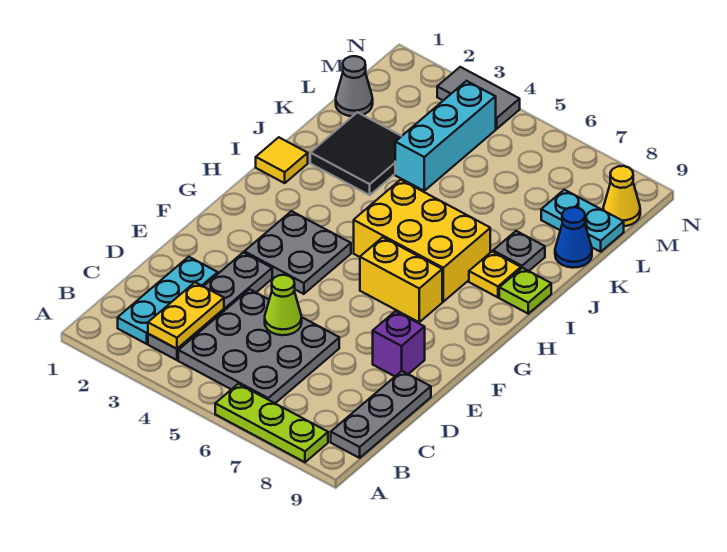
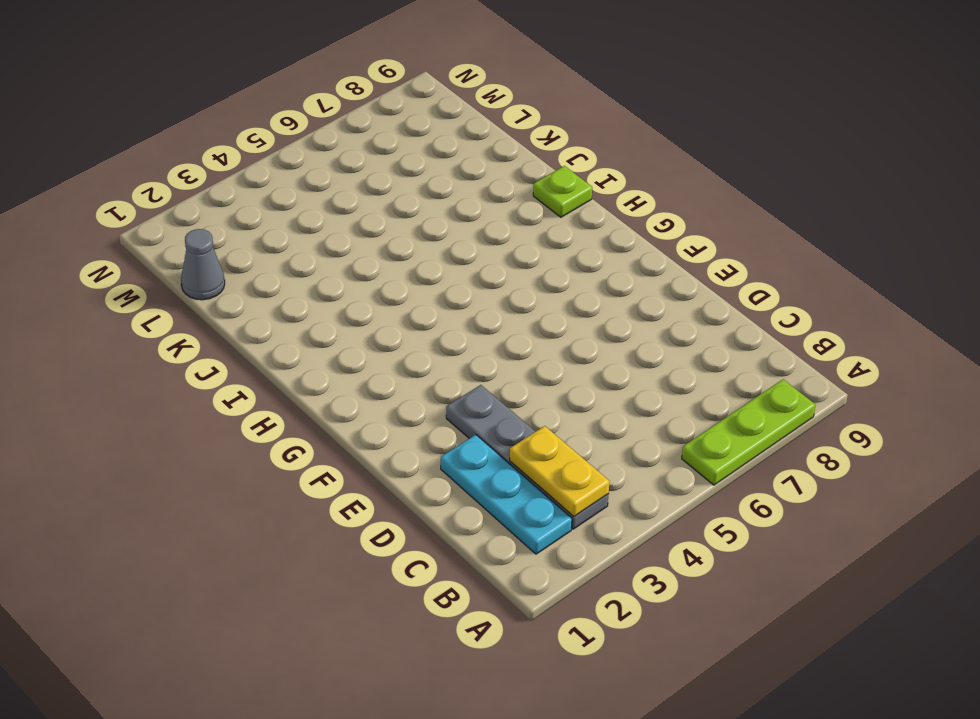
none -> grey plate B4:D6 level 1
none -> grey plate B9:D9 level 1
none -> purple brick E8 level 1

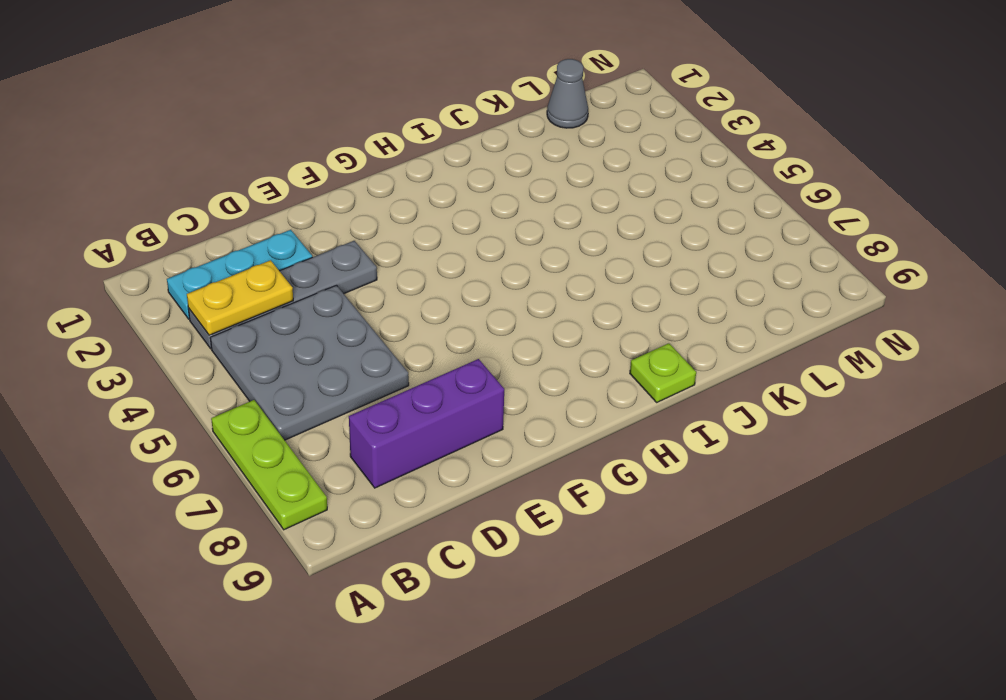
purple brick C8:E8 level 1 -> purple brick E8 level 1
none -> grey plate B9:D9 level 1
none -> grey plate F3:G4 level 1
none -> yellow brick G6:G7 level 1

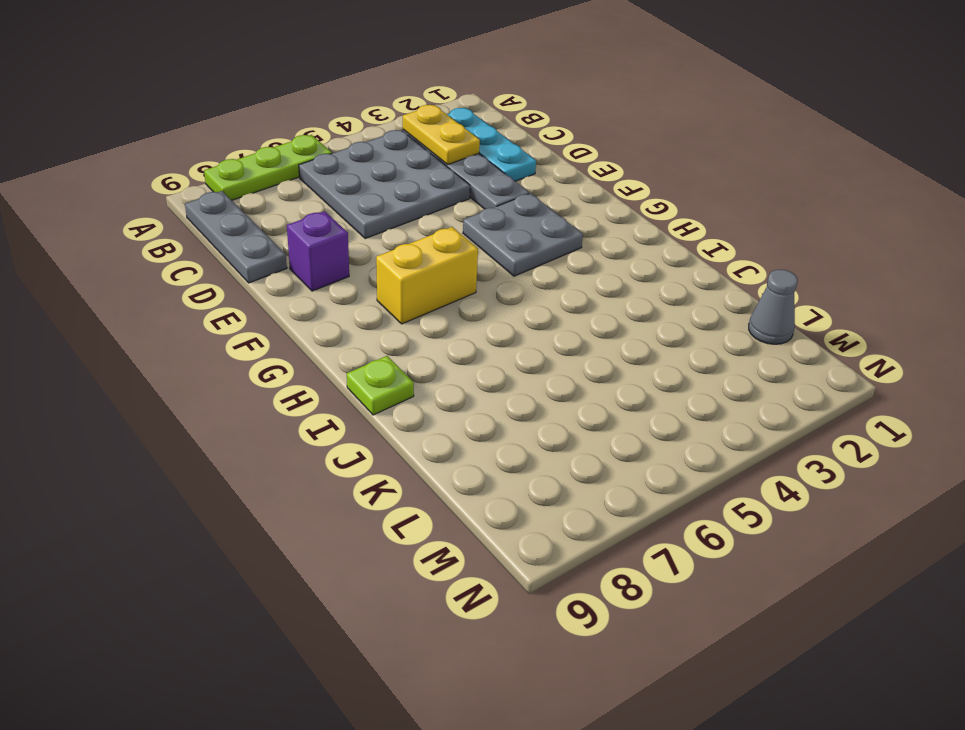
none -> yellow brick H5:I7 level 1
none -> yellow tile I1 level 1
none -> yellow plate I8 level 1

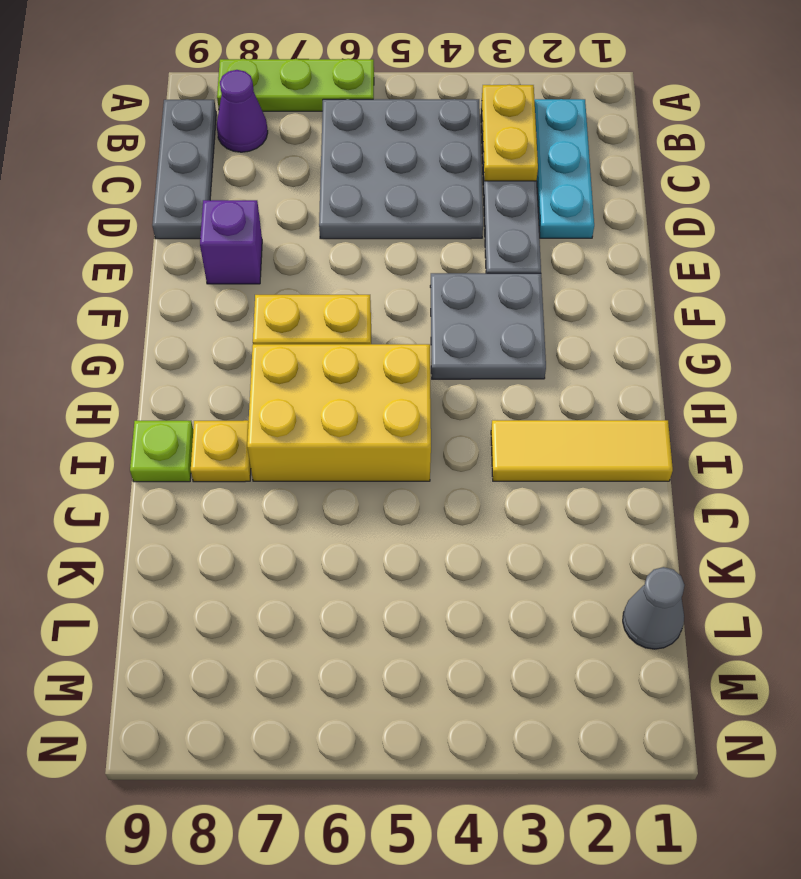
purple cone B8 level 1 -> none
yellow tile I1:I3 level 1 -> yellow tile I1 level 1
none -> black tile J2:K3 level 1
none -> grey plate J8 level 1
none -> cyan brick K4:M4 level 1

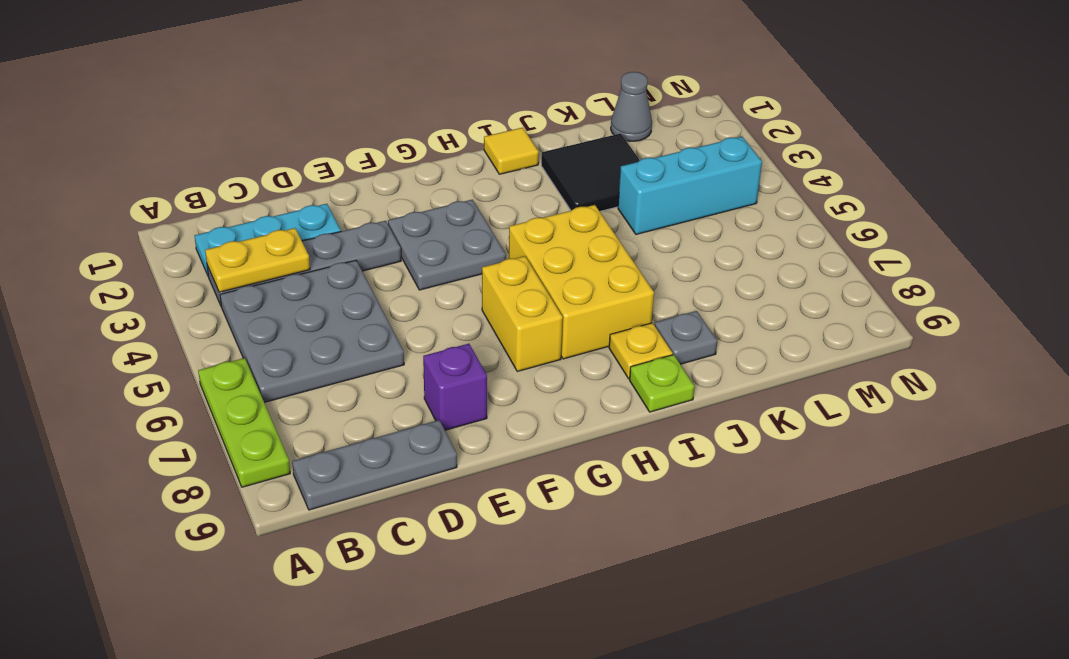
none -> blue cone K9 level 1
none -> cyan plate L8:L9 level 1
none -> yellow cone M9 level 1

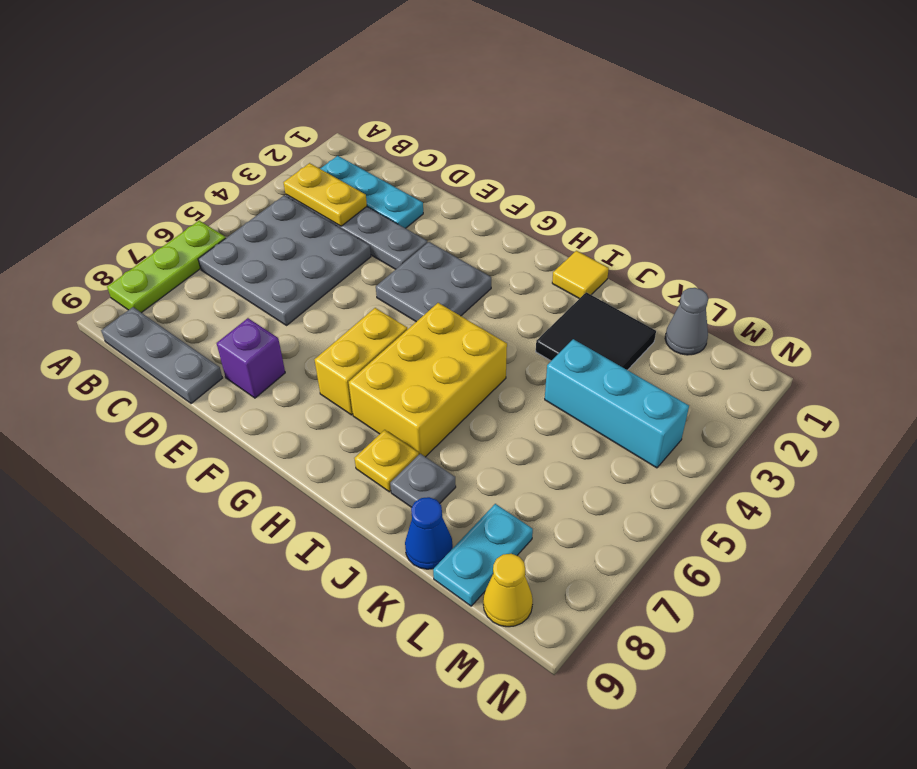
none -> lime plate I9 level 1
none -> grey tile N3:N4 level 1
none -> lime cone D5 level 2

